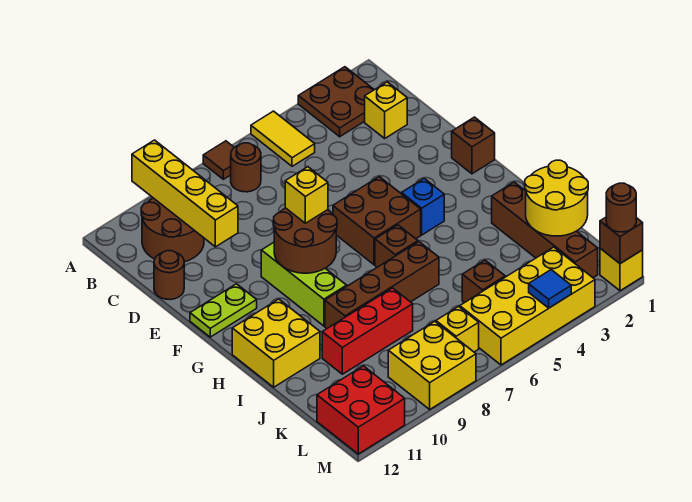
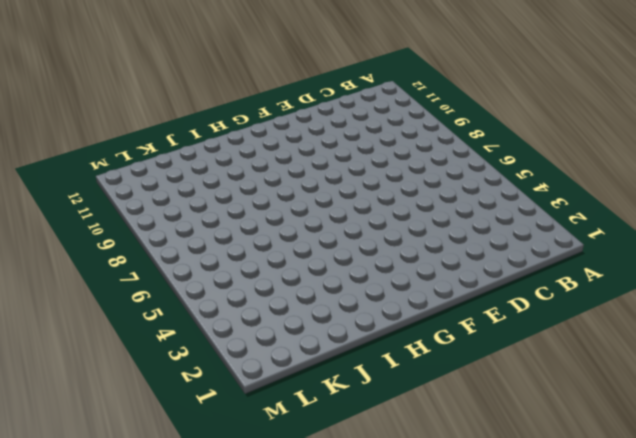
none -> brown plate A2:B3 level 1
none -> yellow tile A5:B5 level 1
none -> brown tile A7 level 1
none -> brown round brick B7 level 1

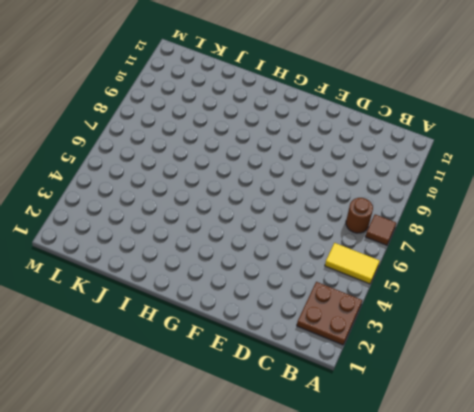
none -> brown round brick B10:C11 level 1
none -> yellow brick C2 level 1
none -> brown round brick D12 level 1
none -> brown brick F1 level 1

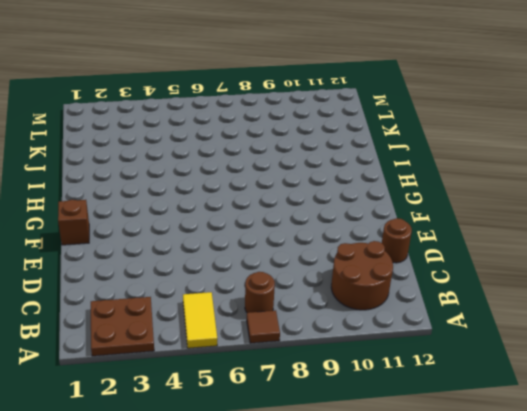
none -> yellow brick C2 level 1
none -> brown brick F5:G6 level 1
none -> lime brick F9:H9 level 1
none -> lime plate F11:F12 level 1

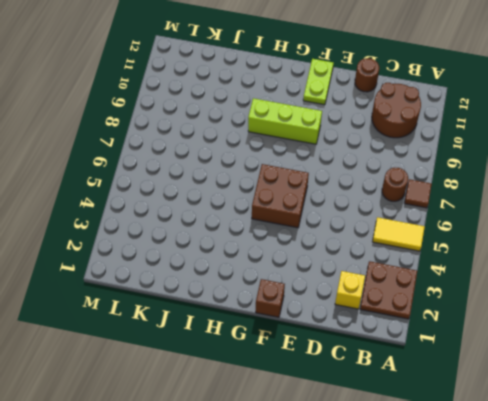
none -> blue brick G4 level 1
none -> brown brick H6 level 1
none -> yellow brick H11:I12 level 1
none -> brown brick I2:L2 level 1

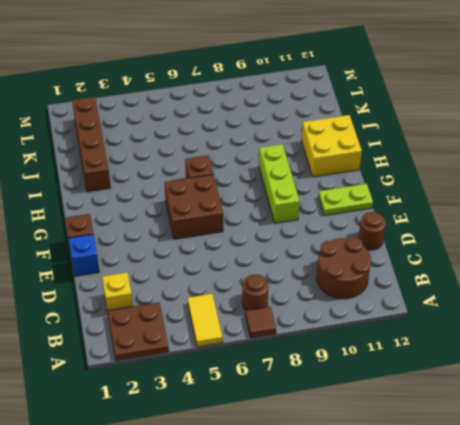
blue brick E1 level 1 -> blue brick G4 level 1
none -> brown brick I6:I9 level 1
none -> red brick J8:J10 level 1
none -> brown brick K5 level 1
none -> yellow brick L3:M6 level 1

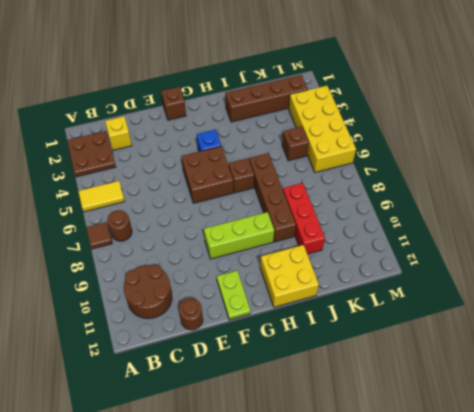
none -> yellow brick L7 level 1
none -> yellow brick L8:M9 level 1
none -> red brick L11:M12 level 1
none -> yellow brick M1 level 1

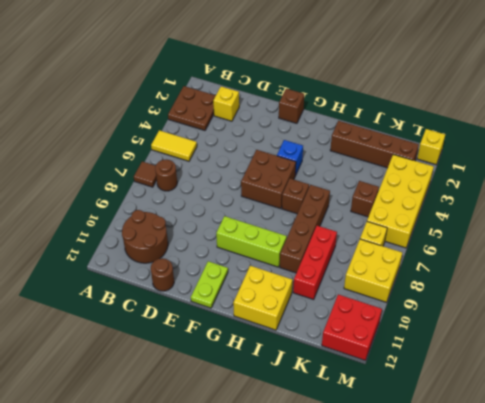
none -> yellow brick A10:D10 level 2
none -> brown round brick F8:G9 level 2
none -> yellow round brick J1:K2 level 2
none -> brown brick M1 level 2

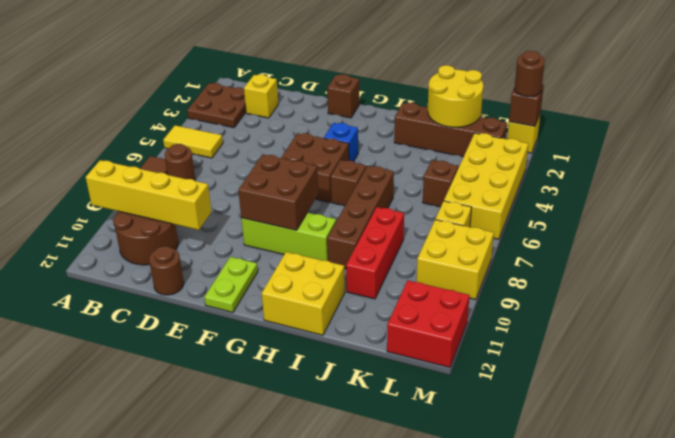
brown brick F8:G9 level 2 -> brown round brick F8:G9 level 2
none -> blue tile M4 level 2
none -> yellow brick F8 level 3

